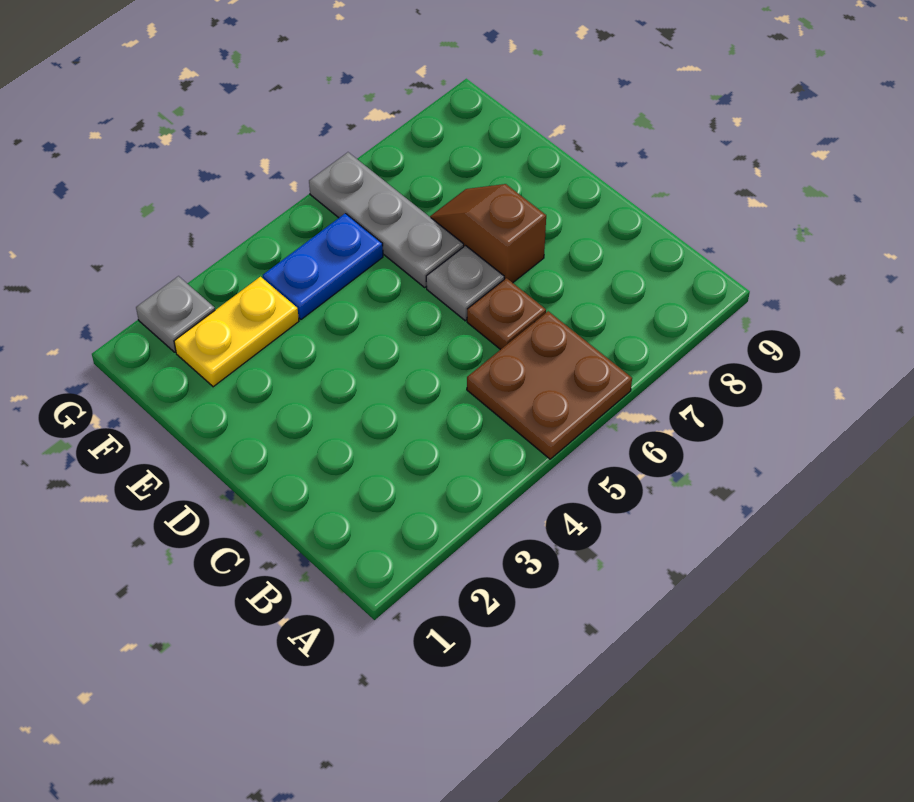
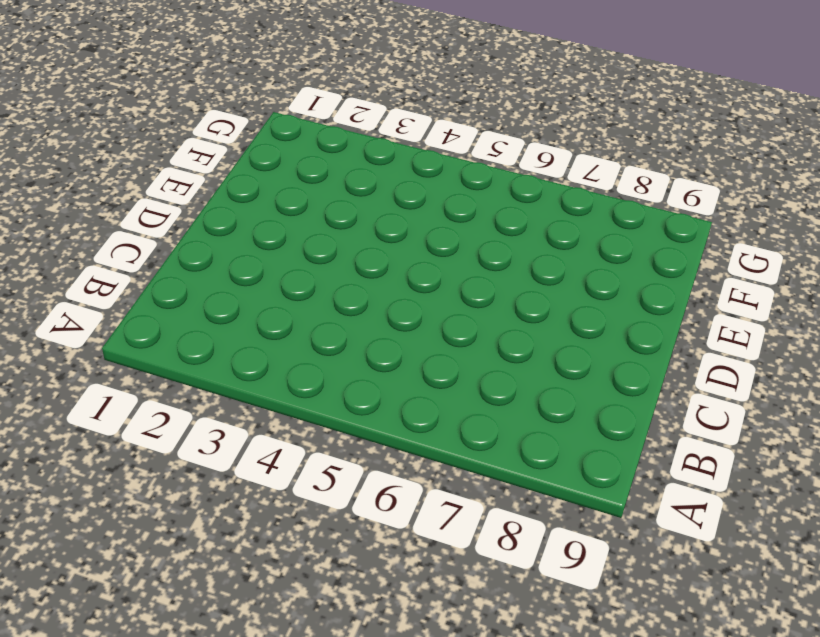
none -> brown plate A5:B6 level 1
none -> brown plate C6 level 1

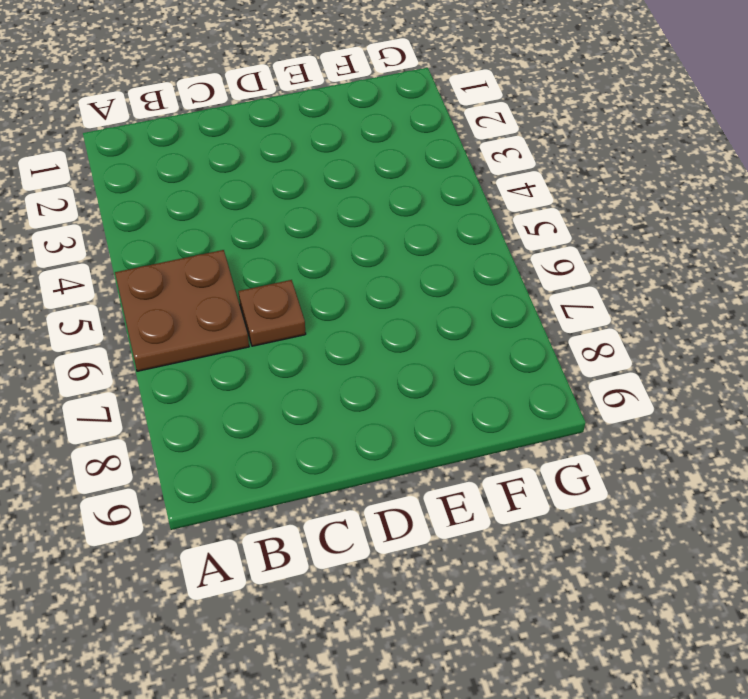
none -> grey plate D6 level 1
none -> brown slope D7:E7 level 1 top D

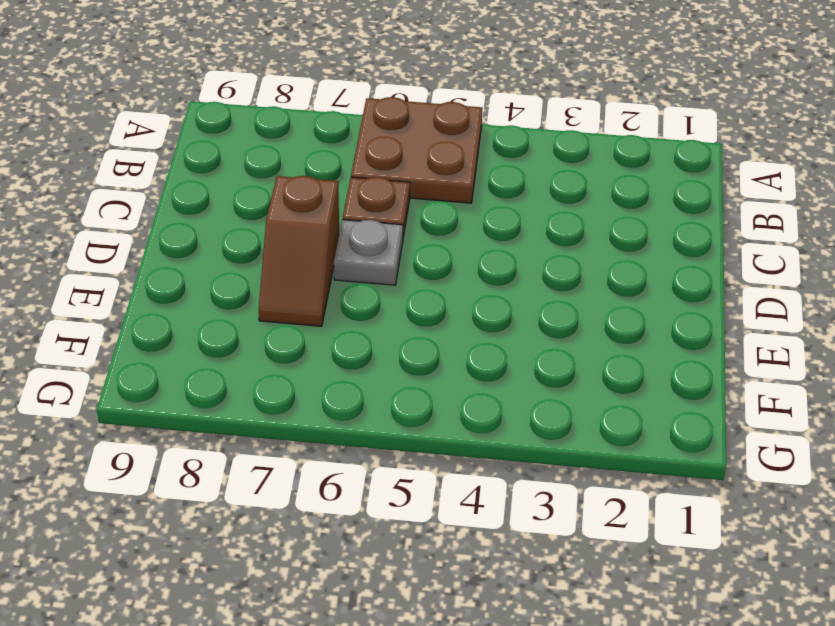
none -> grey plate E6:G6 level 1
none -> yellow plate F2:F3 level 1

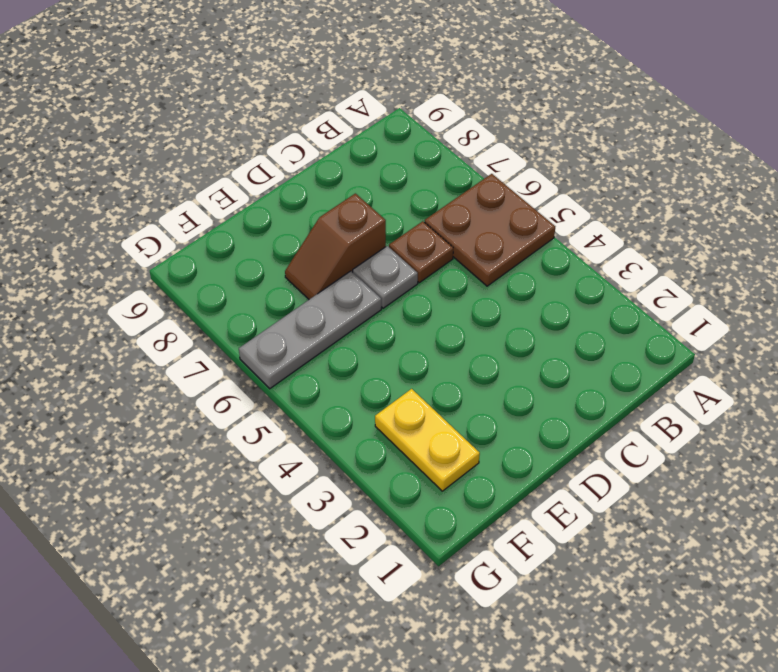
none -> blue plate F4:F5 level 1
none -> grey plate G2 level 1

